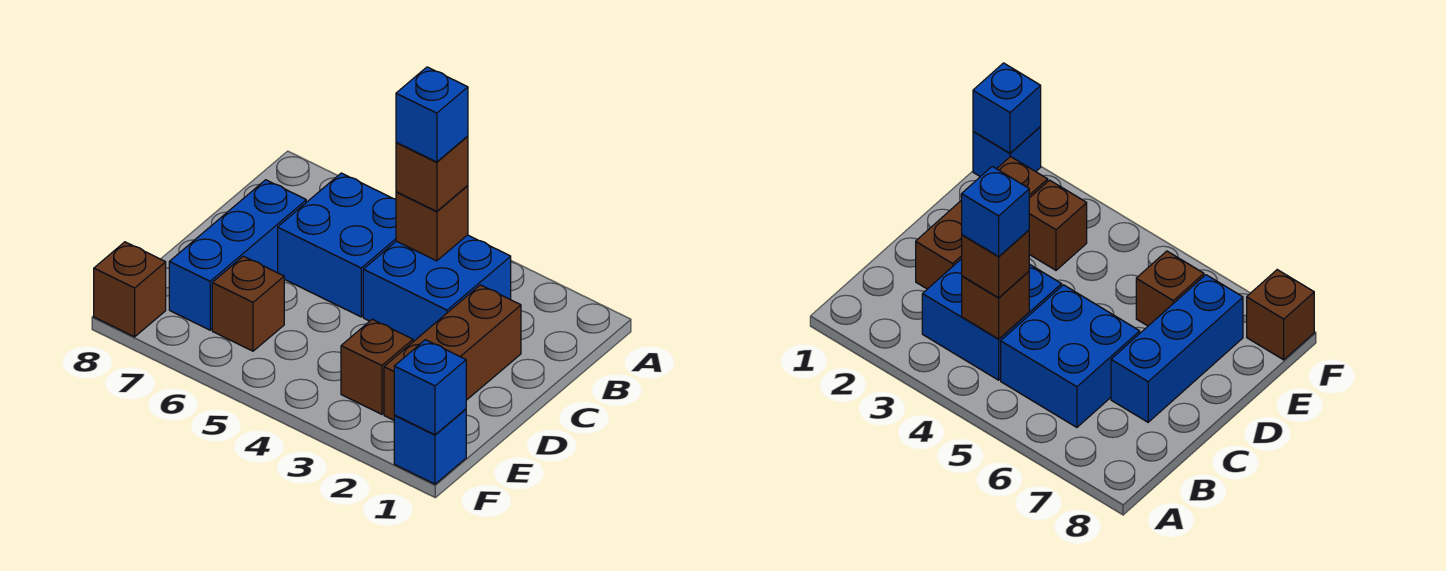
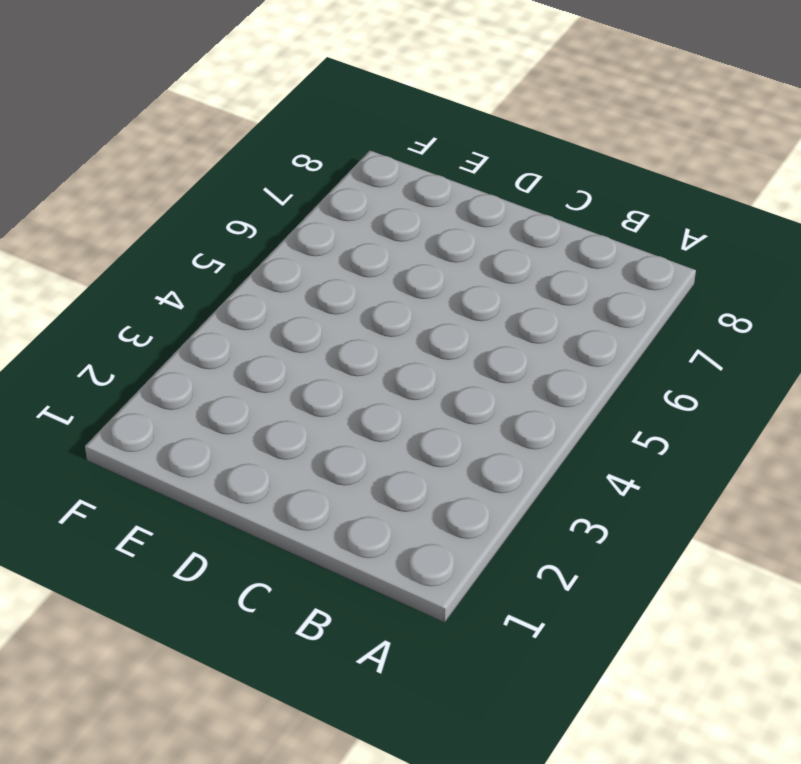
none -> blue brick B3:C4 level 1
none -> blue brick B5:C6 level 1
none -> brown brick C2:E2 level 1

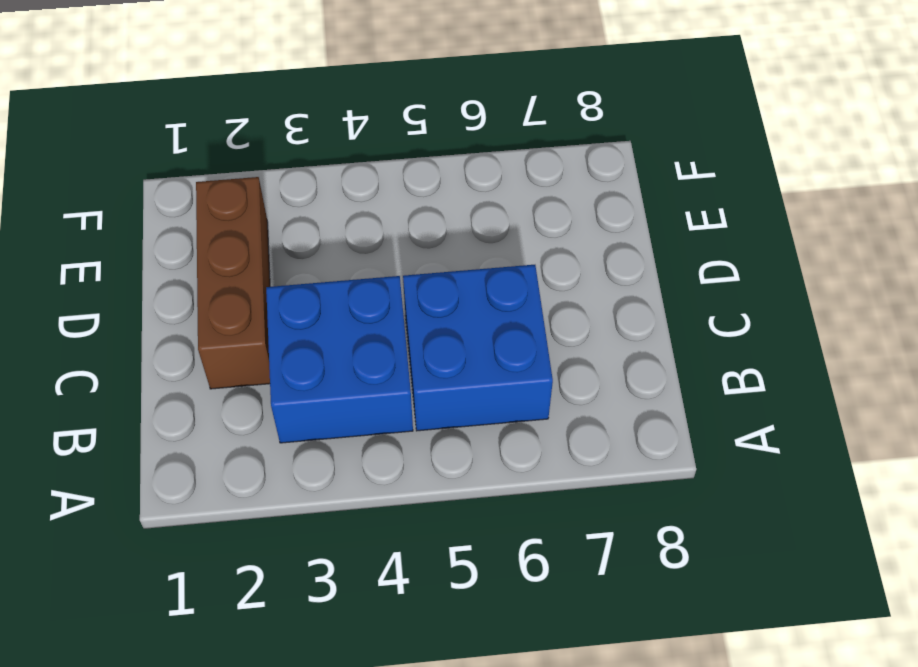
none -> blue brick C7:E7 level 1
none -> brown brick E3 level 1
none -> brown brick E6 level 1

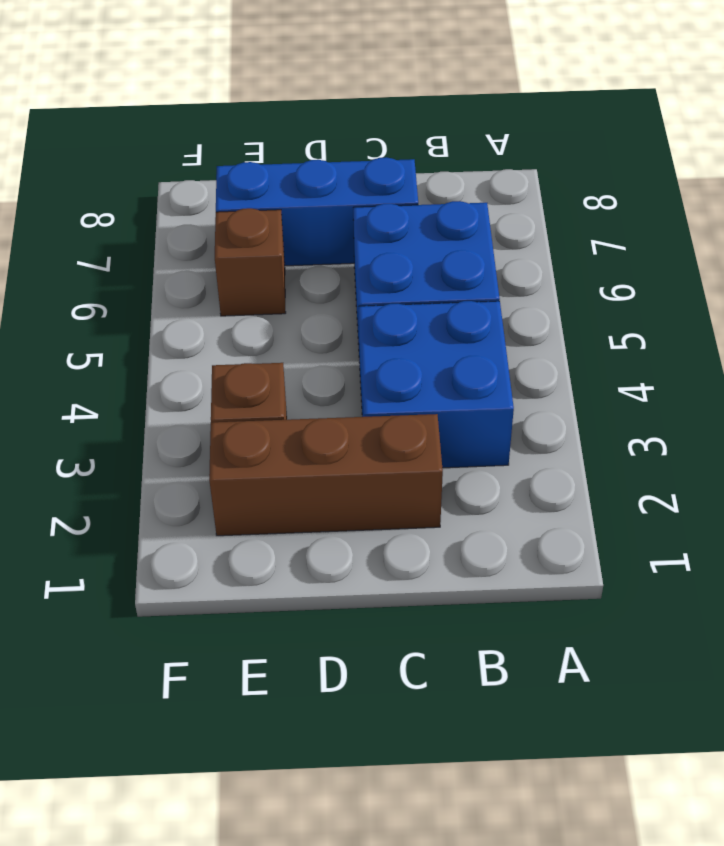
none -> blue brick F1 level 1
none -> brown brick F8 level 1
none -> brown brick B4 level 2

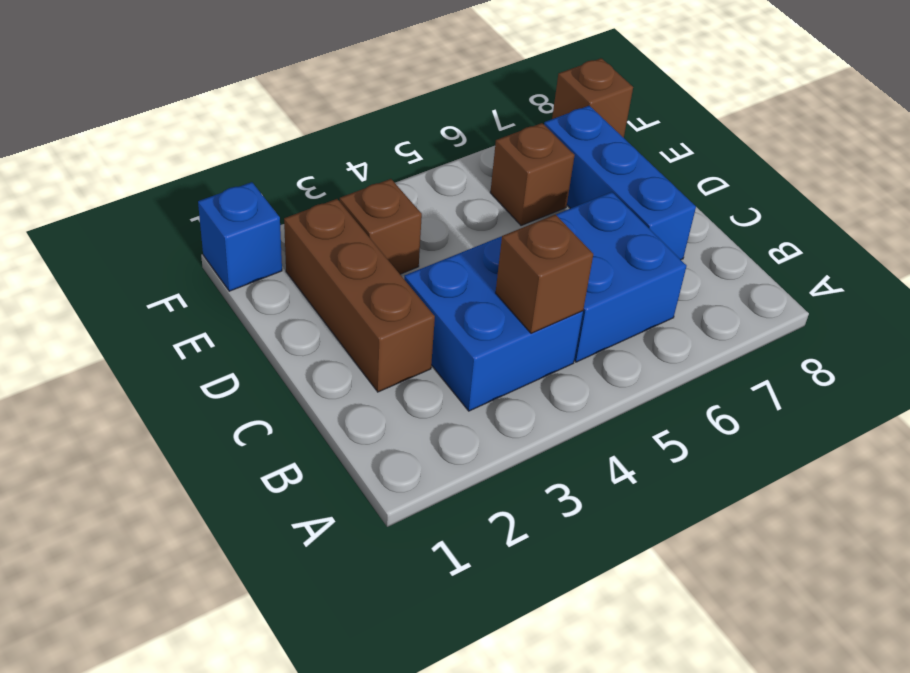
none -> blue brick F1 level 2
none -> brown brick B4 level 3
none -> blue brick B4 level 4

